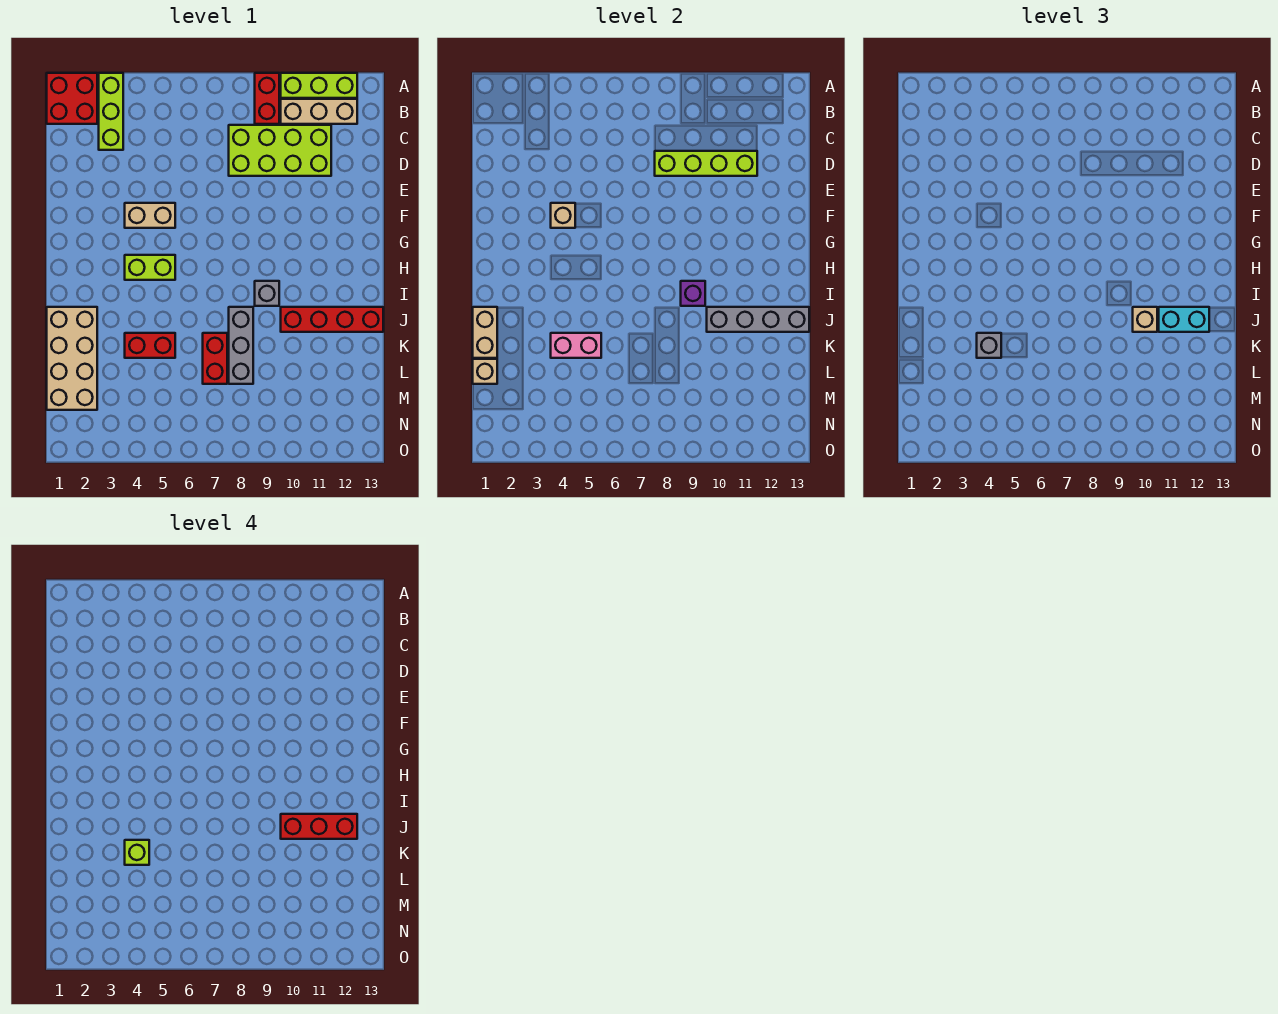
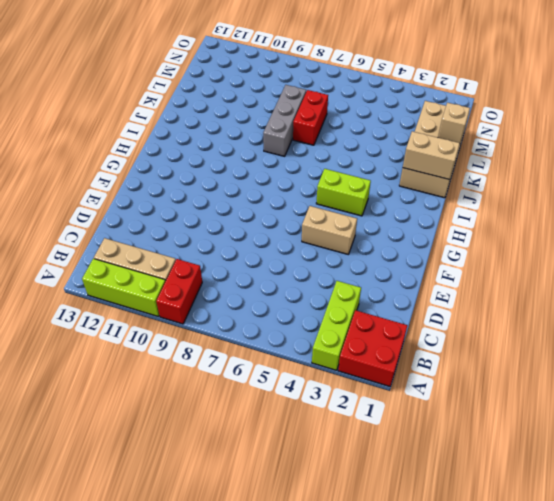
tan brick J1:J2 level 2 -> tan brick J1:K1 level 2
none -> lime brick C8:D11 level 1
none -> grey brick I9 level 1
none -> red brick J10:J13 level 1

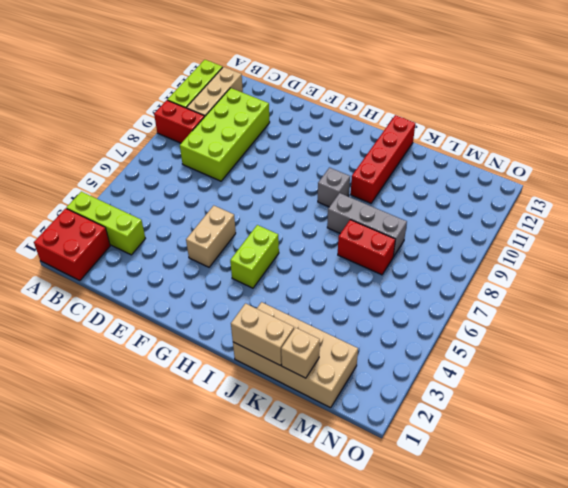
none -> red brick K4:K5 level 1
none -> lime brick D8:D11 level 2
none -> tan brick F4 level 2

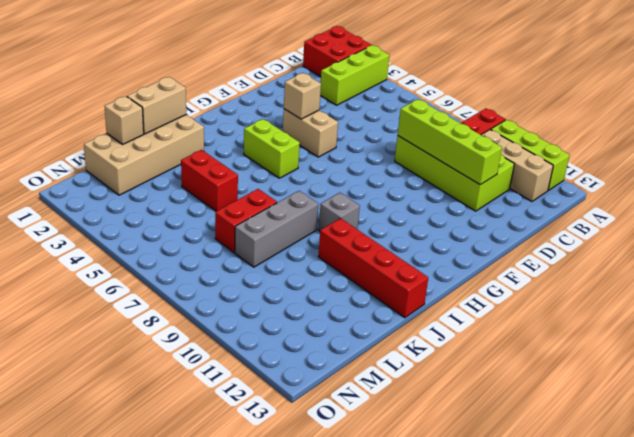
none -> purple brick I9 level 2
none -> grey brick J10:J13 level 2
none -> pink brick K4:K5 level 2

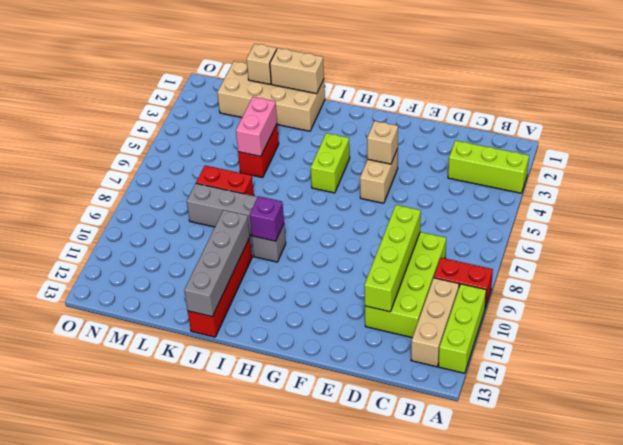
none -> red brick A1:B2 level 1
none -> tan brick J10 level 3
none -> cyan brick J11:J12 level 3

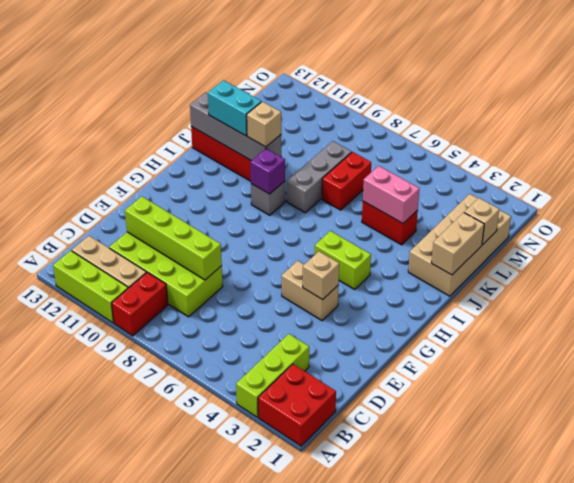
none -> grey brick K4 level 3
none -> red brick J10:J12 level 4
none -> lime brick K4 level 4

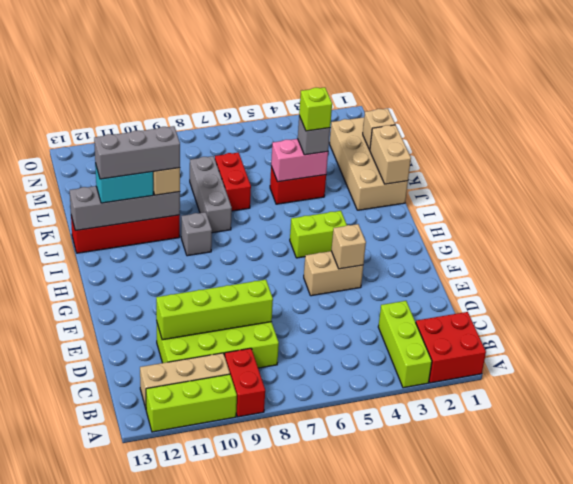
grey brick J10:J12 level 4 -> red brick J10:J12 level 4
none -> purple brick I9 level 2

